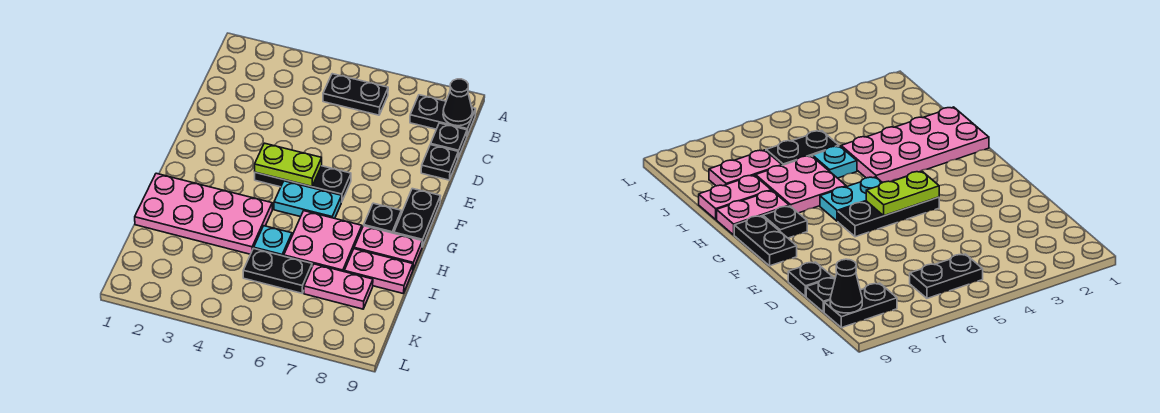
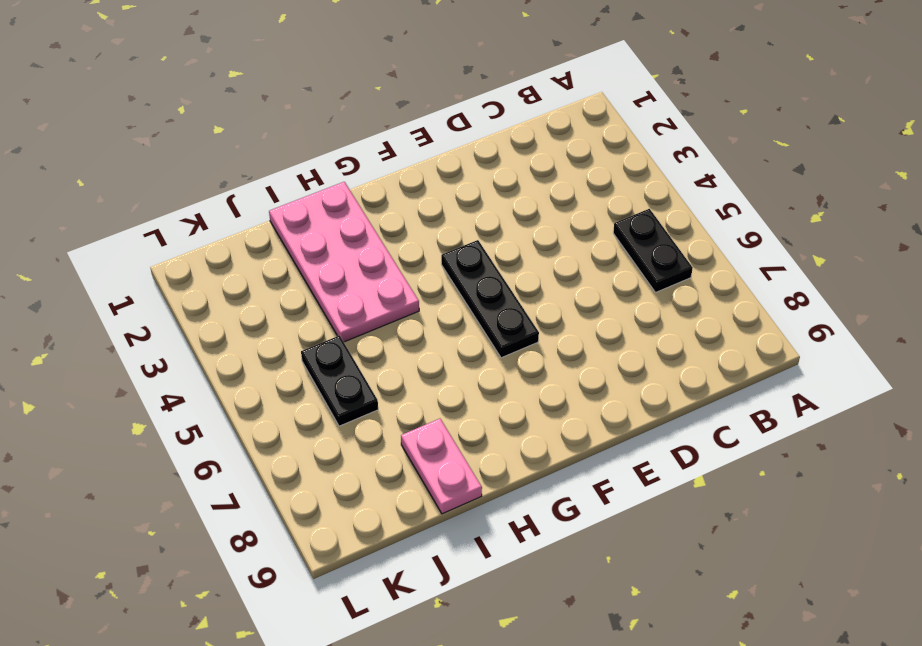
none -> black plate B8:B9 level 1
none -> black plate C9 level 1
none -> black plate D9 level 1

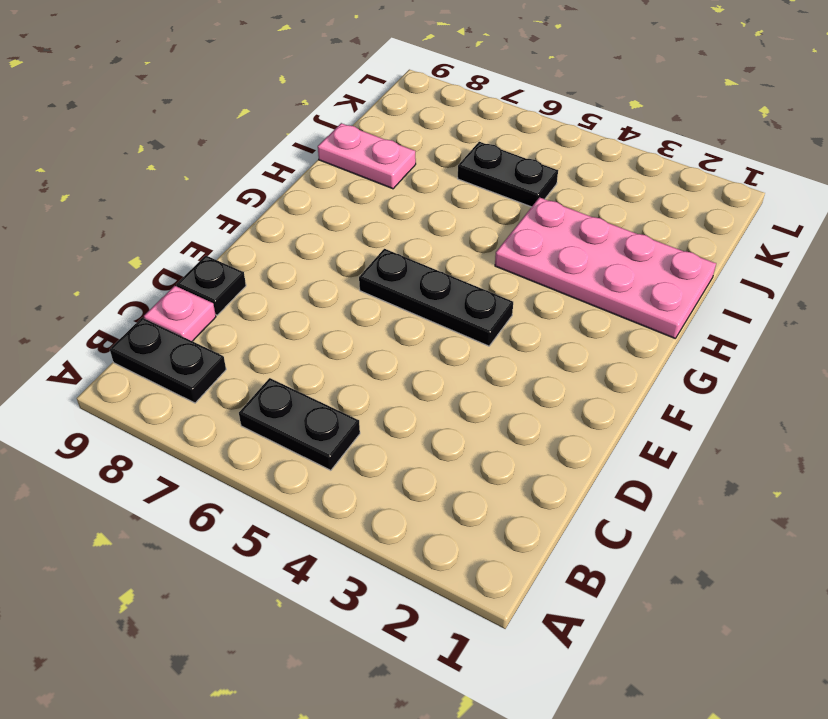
pink plate C9 level 1 -> black plate C9 level 1
none -> black plate F9:G9 level 1
none -> cyan plate G5:G6 level 1
none -> black plate G8 level 1

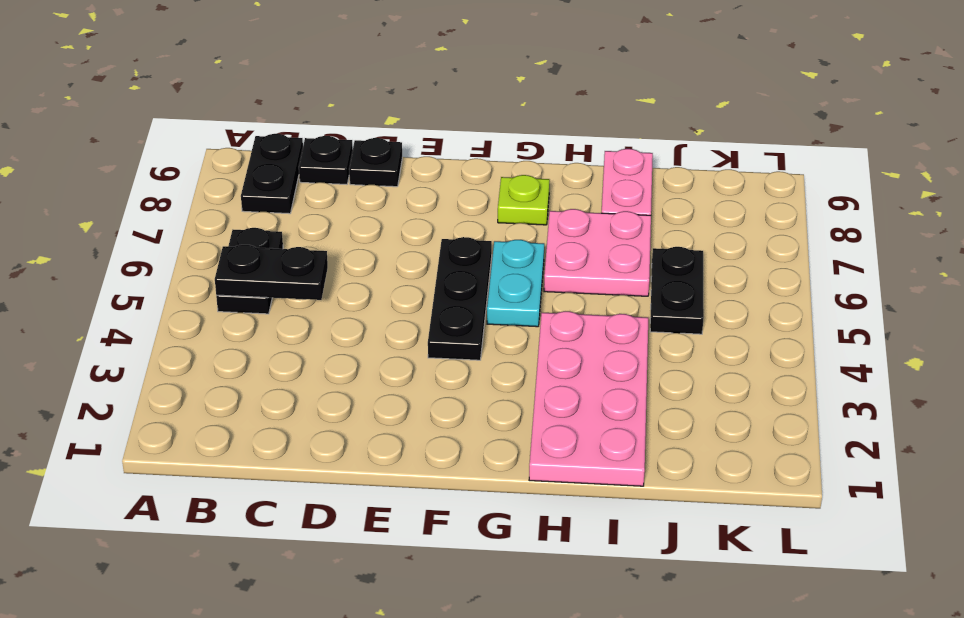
black plate B5:C5 level 2 -> black plate F9:G9 level 1
lime plate G8 level 1 -> black plate G8 level 1
none -> pink plate H8:H9 level 1
none -> cyan plate I5 level 1
none -> pink plate J7:J8 level 1

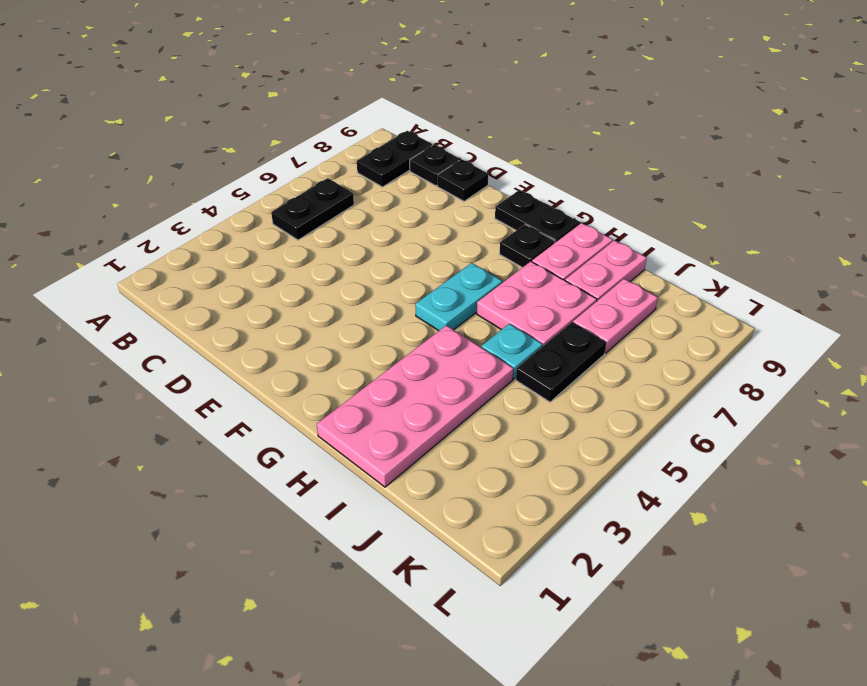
none -> black plate F4:F6 level 1
none -> black cone B9 level 2
none -> lime plate F4:F5 level 2

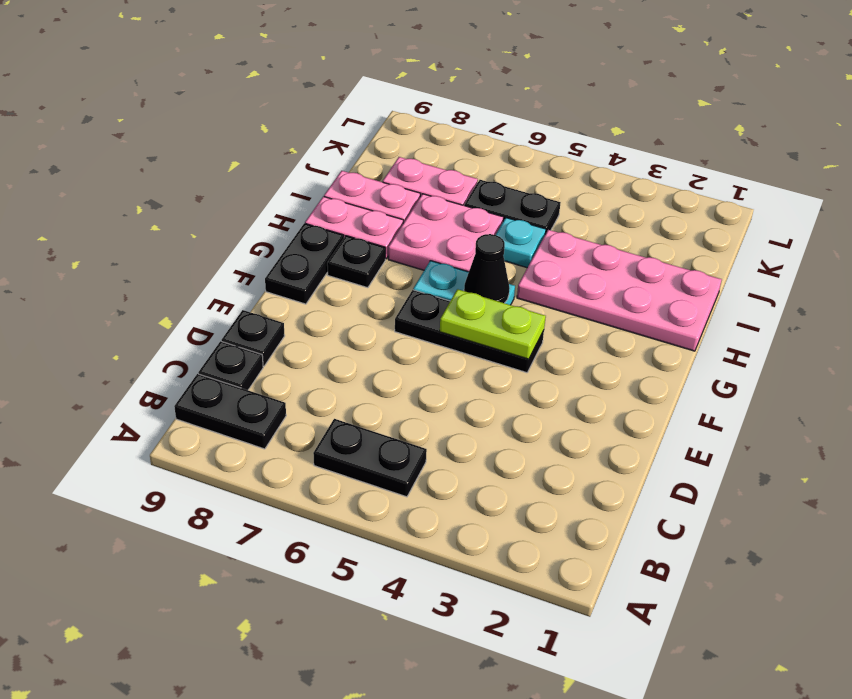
black cone G5 level 2 -> black cone B9 level 2

